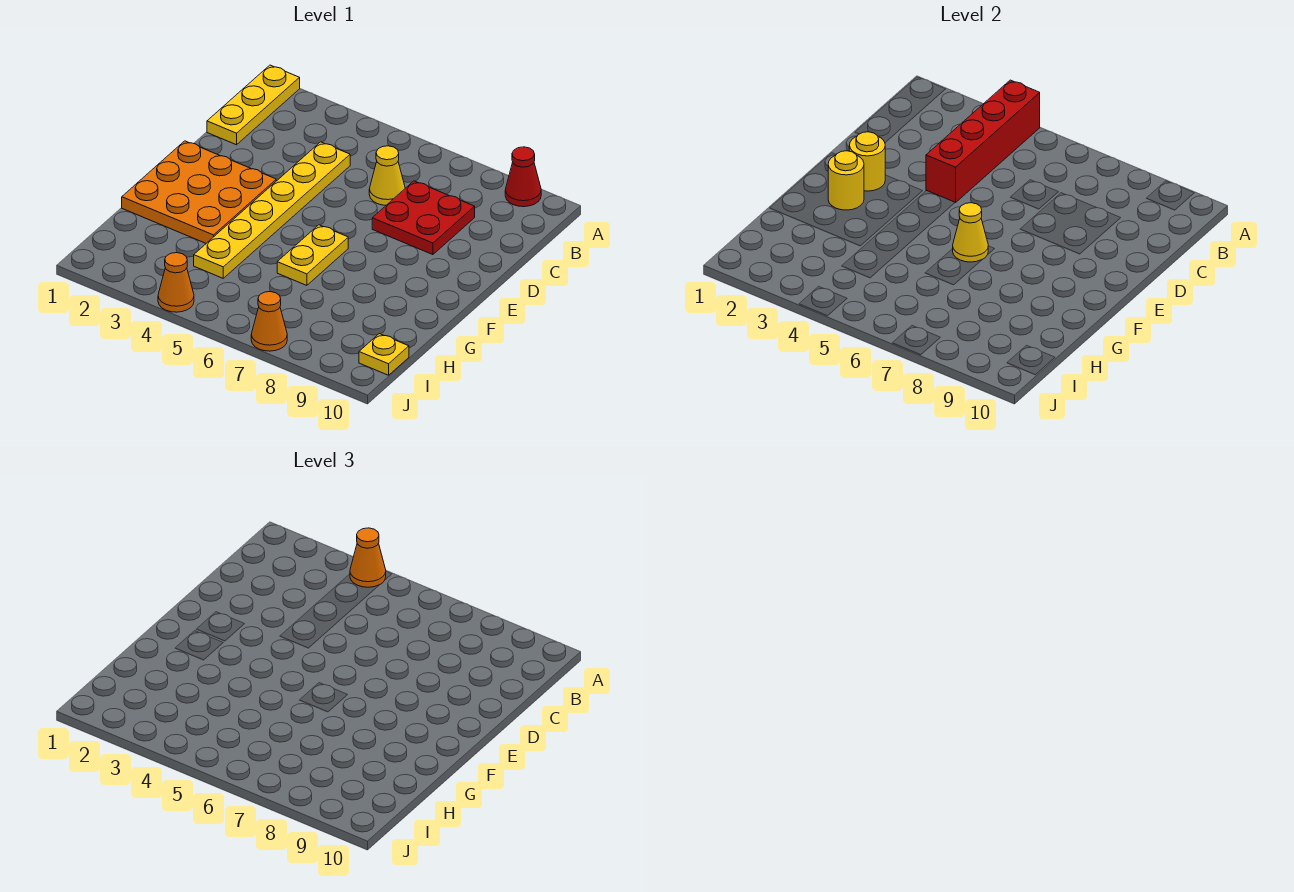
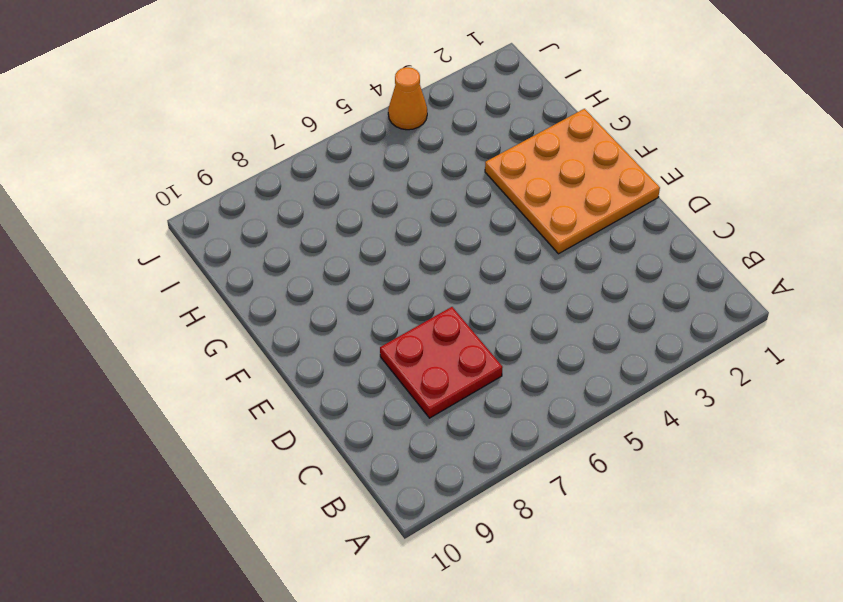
none -> yellow plate A1:C1 level 1
none -> red cone A9 level 1
none -> yellow plate C4:H4 level 1

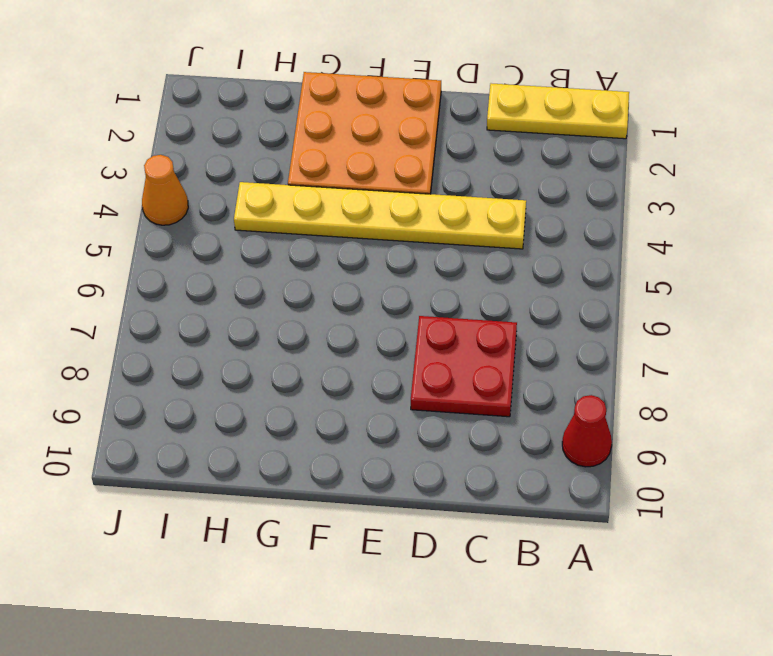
none -> yellow cone C6 level 1
none -> yellow plate F6:G6 level 1
none -> yellow plate I10 level 1

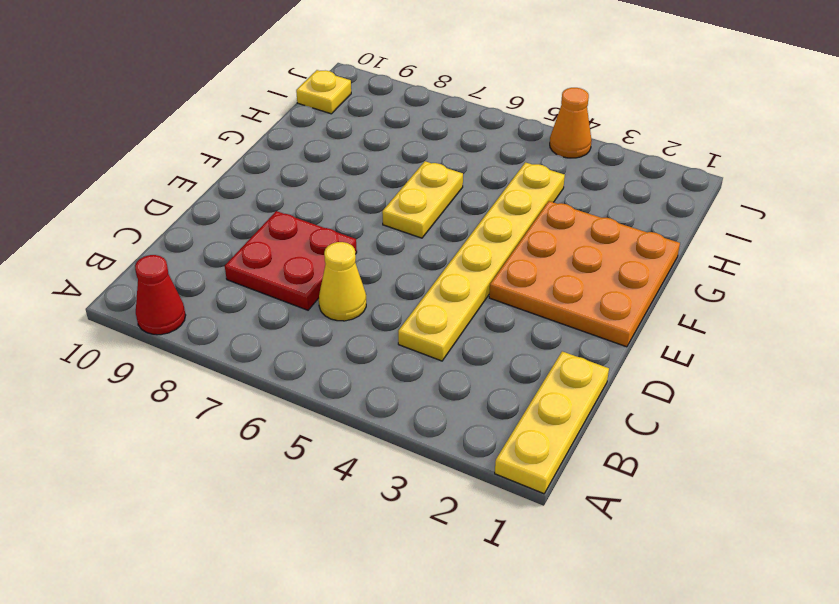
none -> orange cone J7 level 1
none -> red brick A4:D4 level 2
none -> yellow round brick E2 level 2

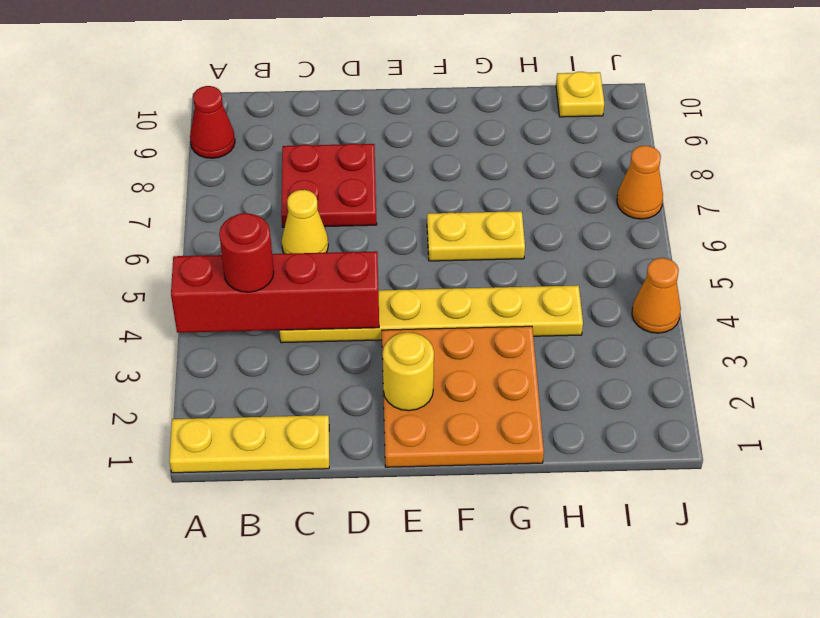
red round brick B4 level 3 -> none
none -> yellow round brick F2 level 2
none -> yellow cone F6 level 2
none -> orange cone A4 level 3

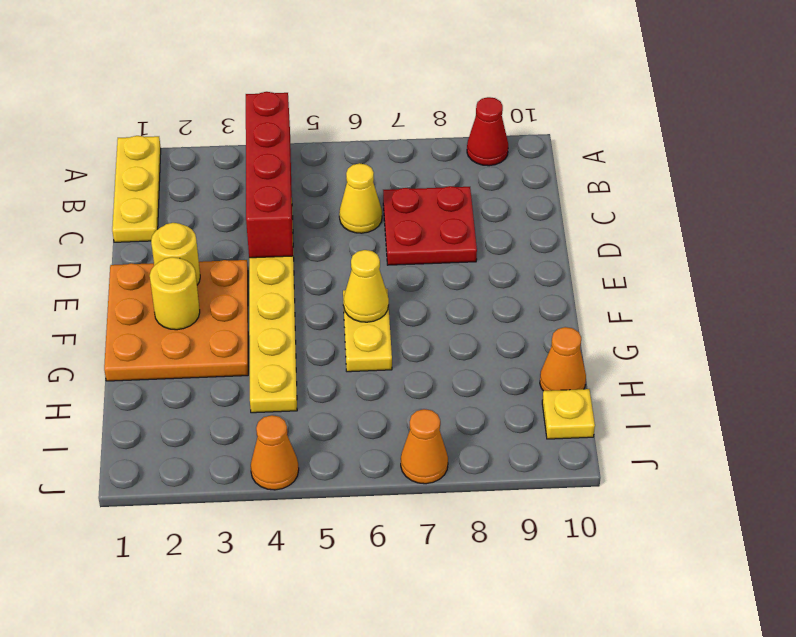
orange cone H10 level 1 -> orange cone A4 level 3

